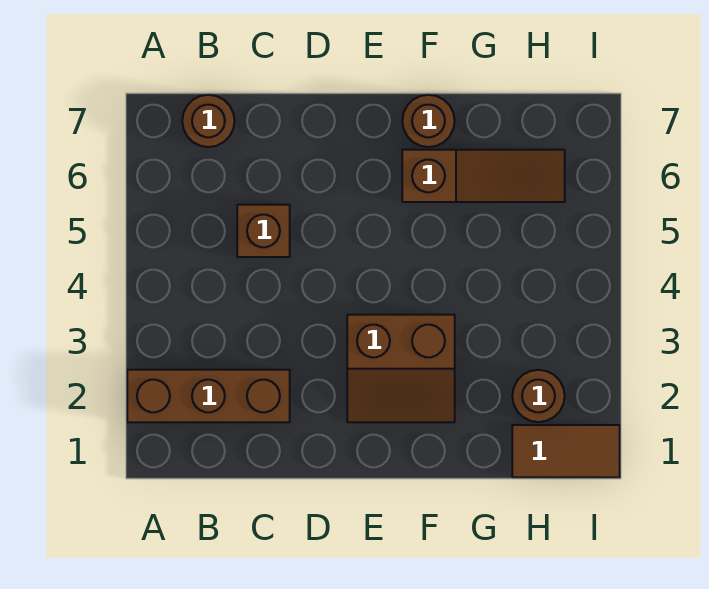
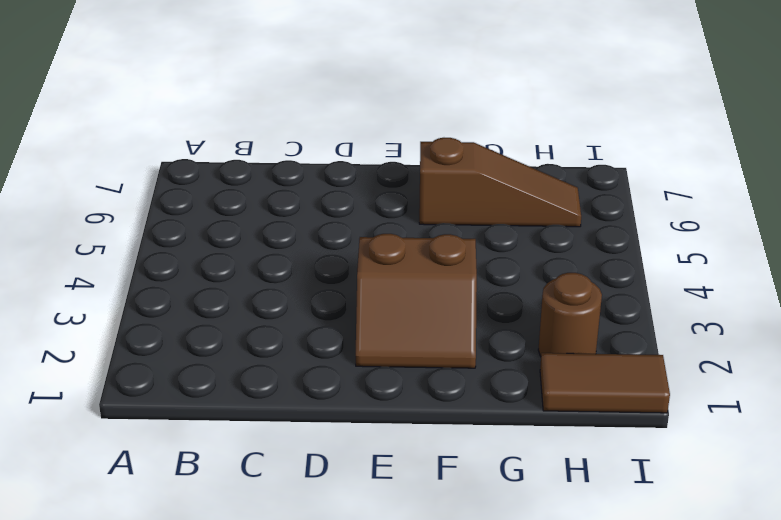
none -> brown brick A2:C2 level 1
none -> brown round brick B7 level 1

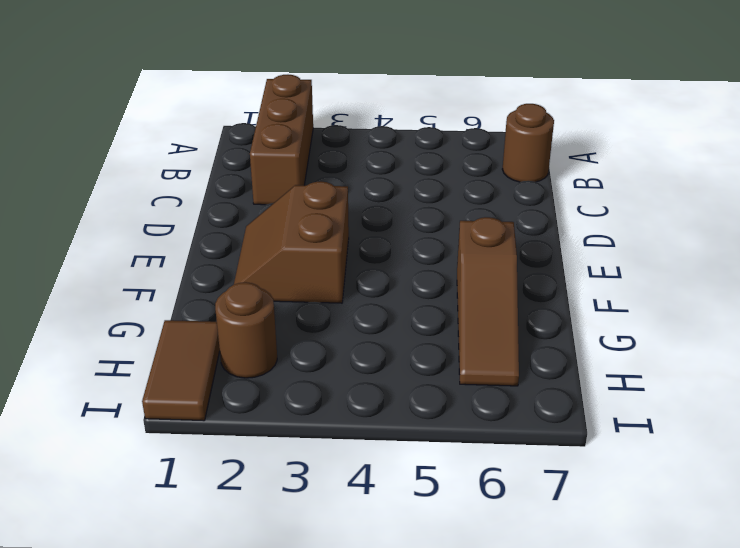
none -> brown brick C5 level 1
none -> brown round brick F7 level 1

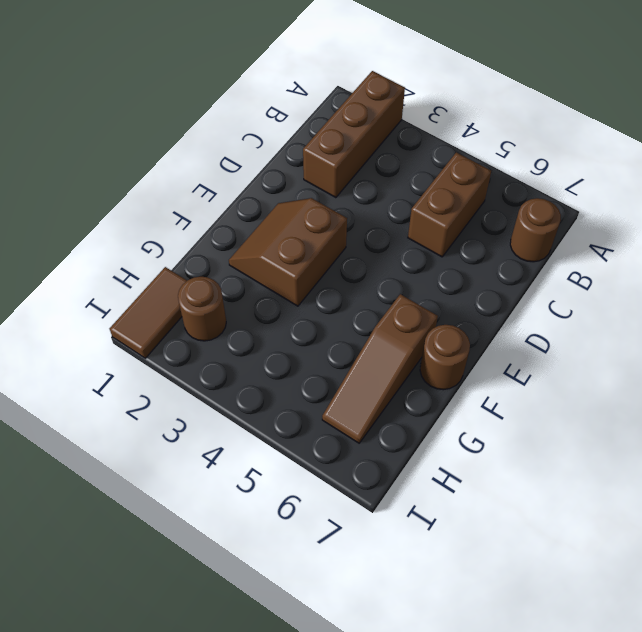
brown brick B5:C5 level 1 -> brown brick C5 level 1

